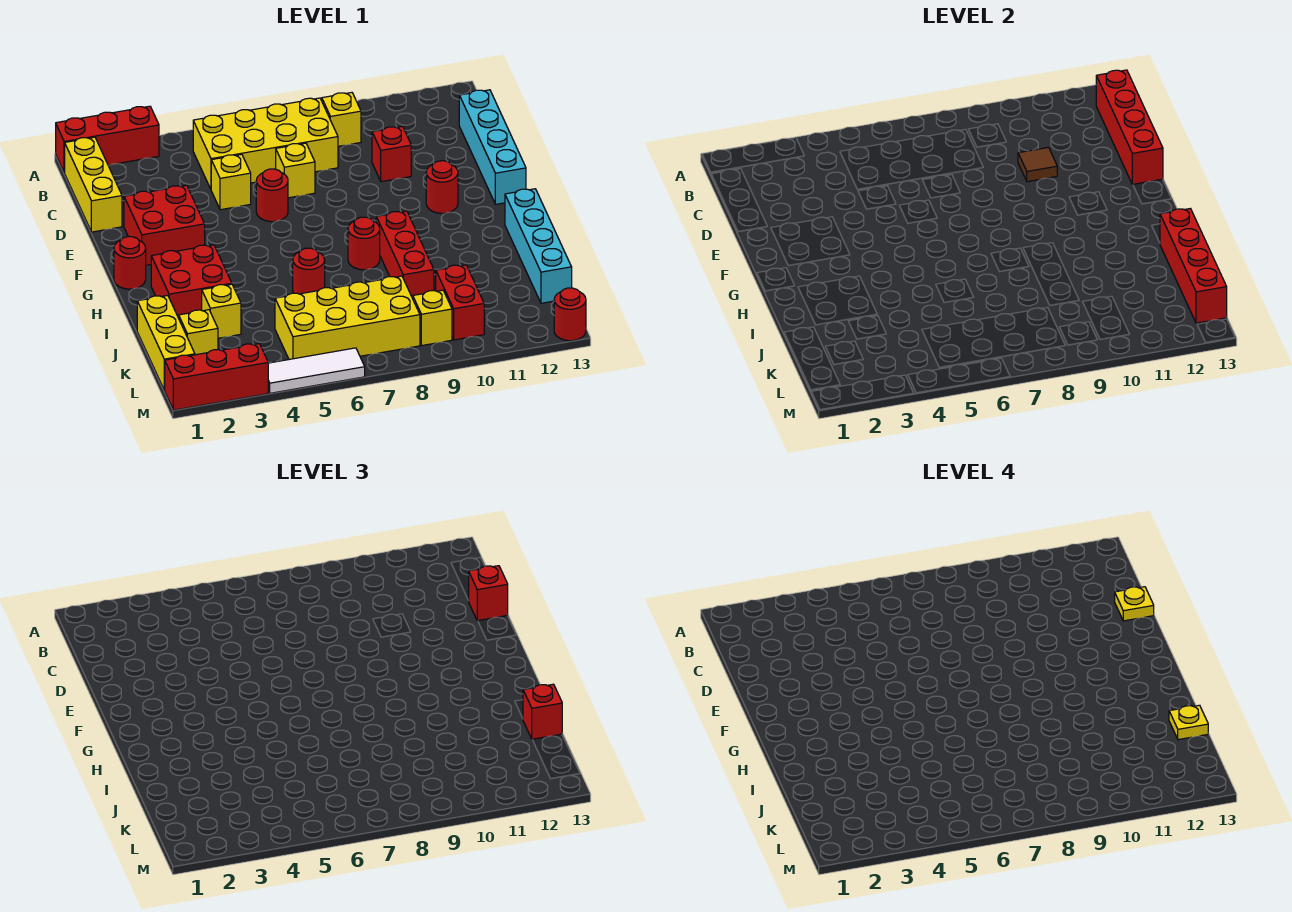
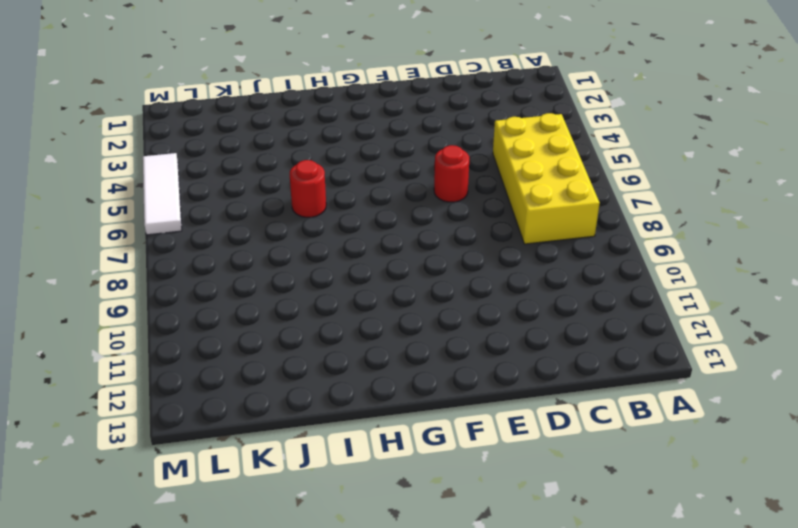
none -> red brick A1:A3 level 1
none -> yellow brick B1:D1 level 1
none -> yellow brick B9 level 1
none -> cyan brick C13:F13 level 1

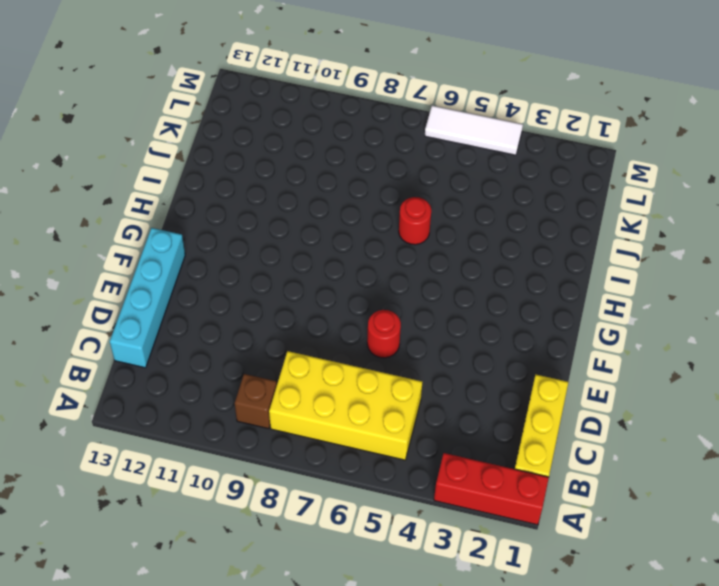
brown brick B9 level 1 -> yellow brick B9 level 1
none -> yellow brick D5 level 1
none -> yellow brick D7 level 1
none -> red brick D10 level 1
none -> red brick E2:F3 level 1

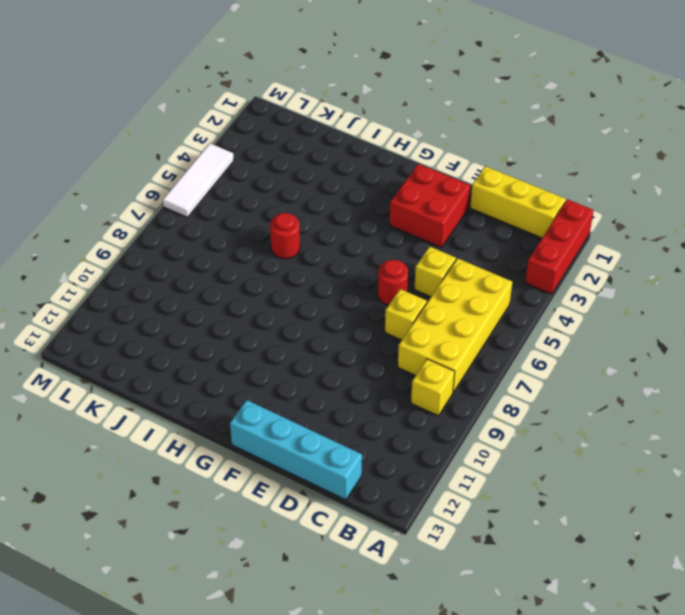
none -> red brick D10 level 1
none -> red round brick F11 level 1
none -> red round brick G1 level 1
none -> red brick H2:I3 level 1

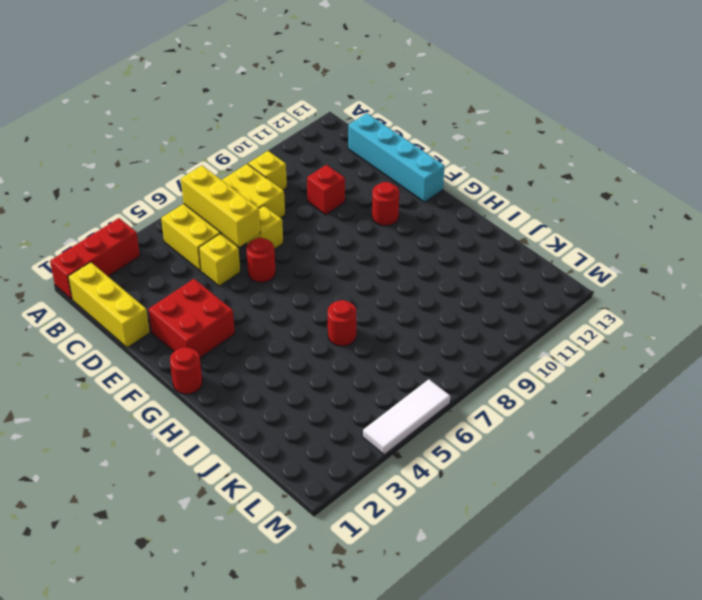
yellow brick B6:D6 level 2 -> yellow brick J1:L1 level 1
none -> red brick H2:I3 level 1
none -> red round brick H8 level 1
none -> red brick H9:J9 level 1
none -> cyan brick H13:K13 level 1

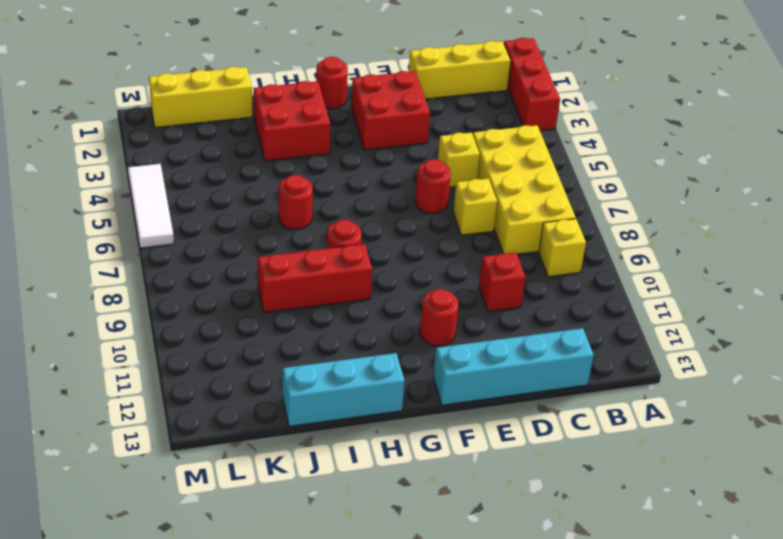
cyan brick H13:J13 level 1 -> cyan brick H13:K13 level 1
none -> yellow brick J3 level 1
none -> yellow brick K2 level 1
none -> yellow brick K5:L8 level 1
none -> red brick K10:L10 level 1

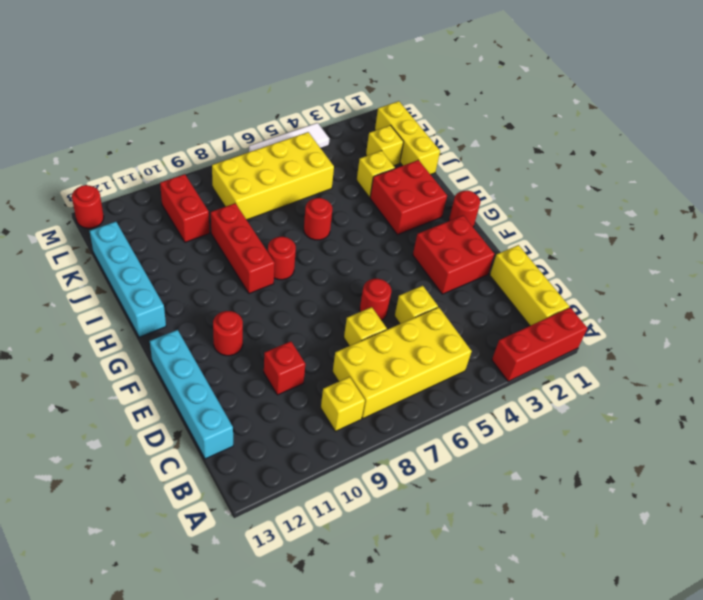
none -> yellow brick L9 level 1
none -> red brick M1:M3 level 1
none -> red brick B13:E13 level 2
none -> brown tile D10 level 2

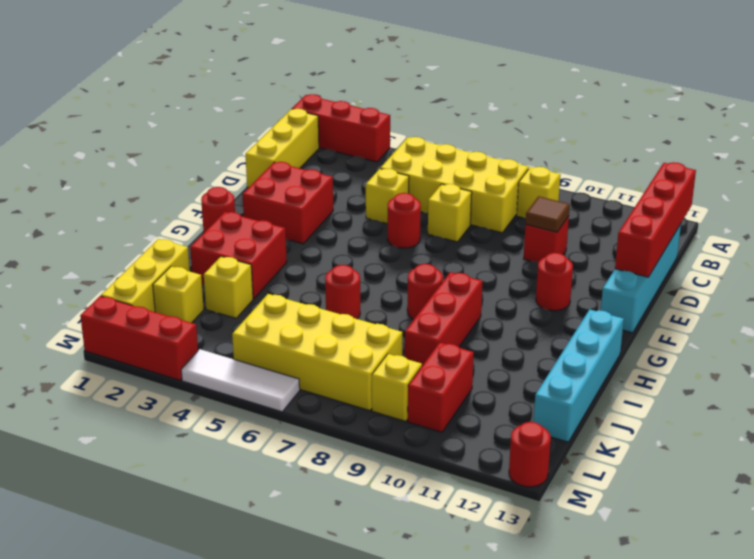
none -> red brick I13:L13 level 2
none -> red brick D13 level 3
none -> red brick J13 level 3
none -> yellow plate D13 level 4

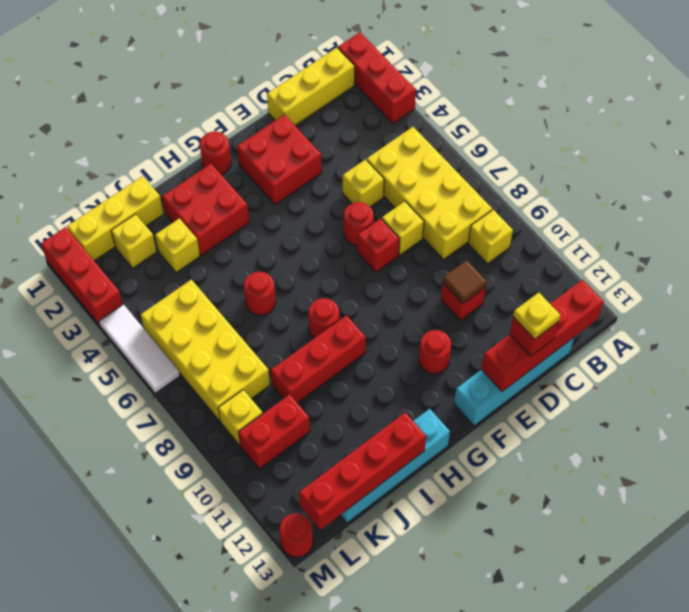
red brick E7 level 1 -> red brick J13 level 3
none -> yellow plate J13 level 4

